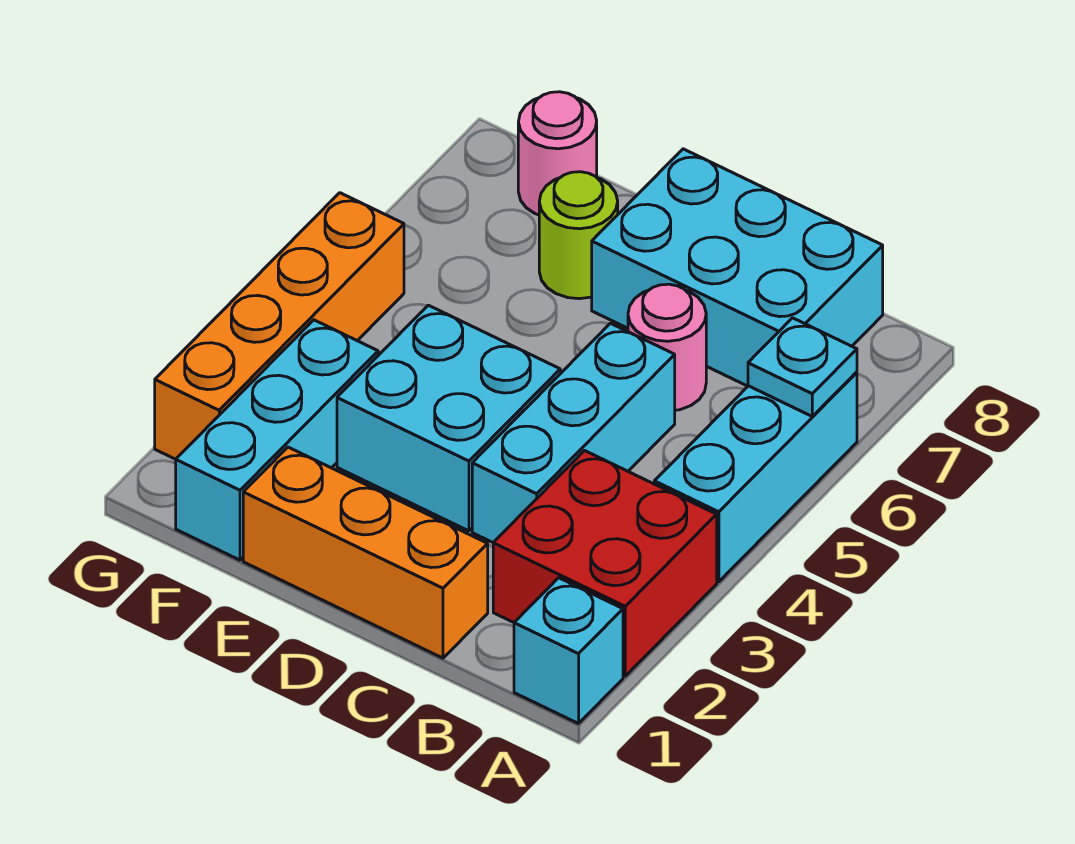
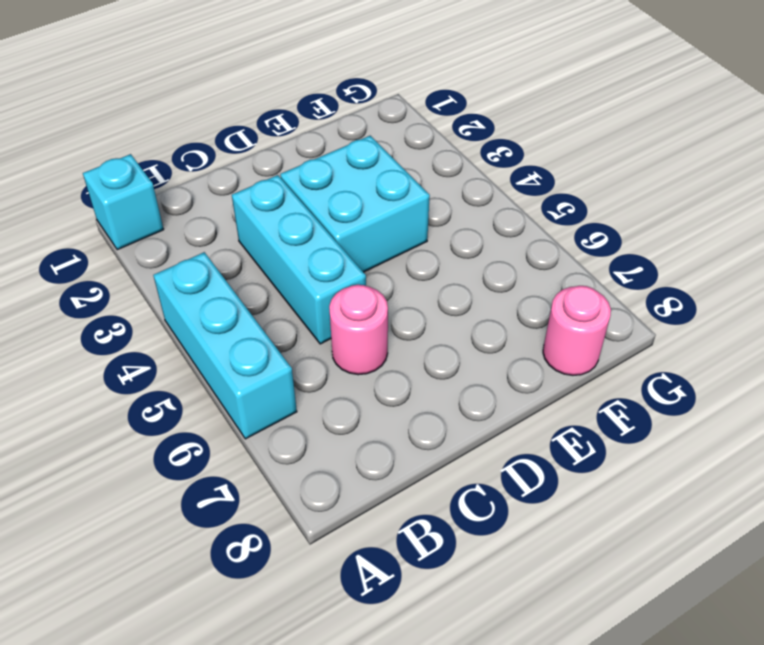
none -> red brick A2:B3 level 1
none -> cyan brick B7:D8 level 1
none -> orange brick C1:E1 level 1

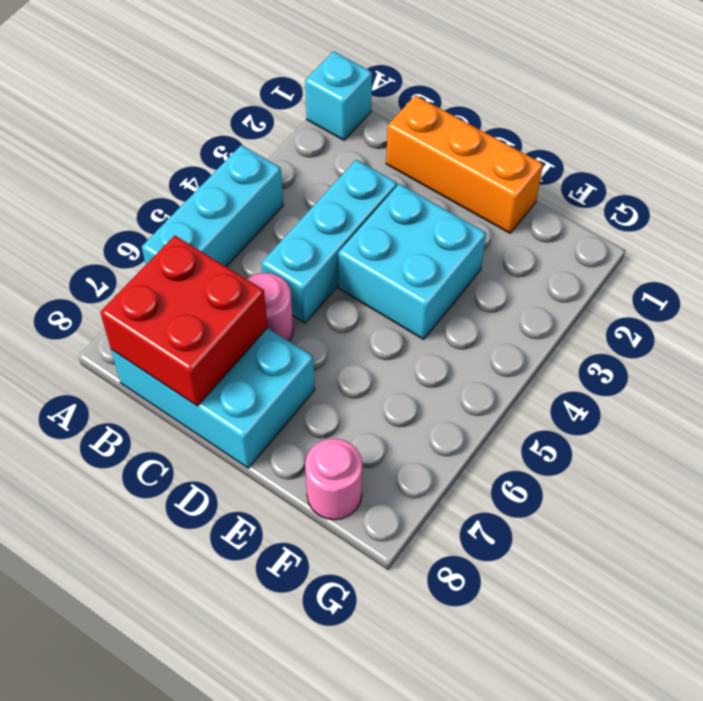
red brick B7:C8 level 2 -> red brick A2:B3 level 1
none -> lime round brick E7 level 1
none -> cyan brick F1:F3 level 1
none -> orange brick G2:G5 level 1

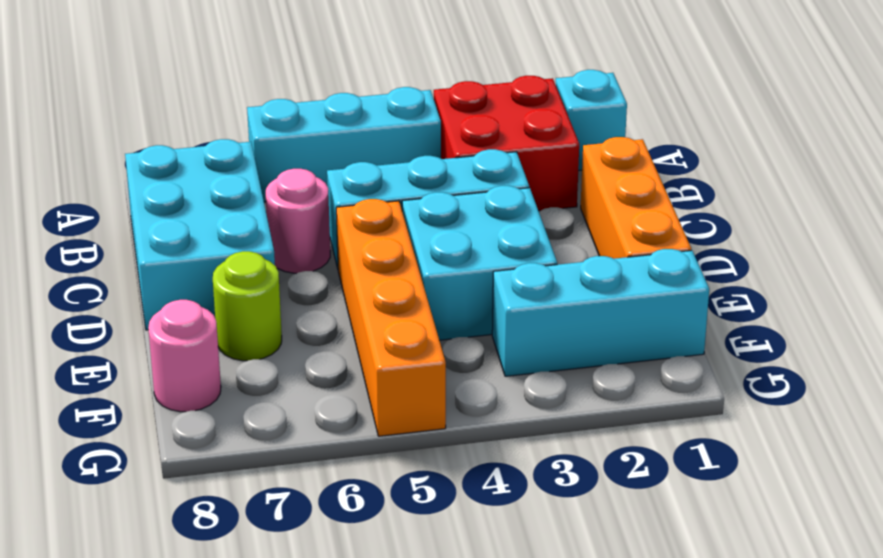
orange brick D5:G5 level 1 -> orange brick G2:G5 level 1
none -> cyan plate A6 level 2

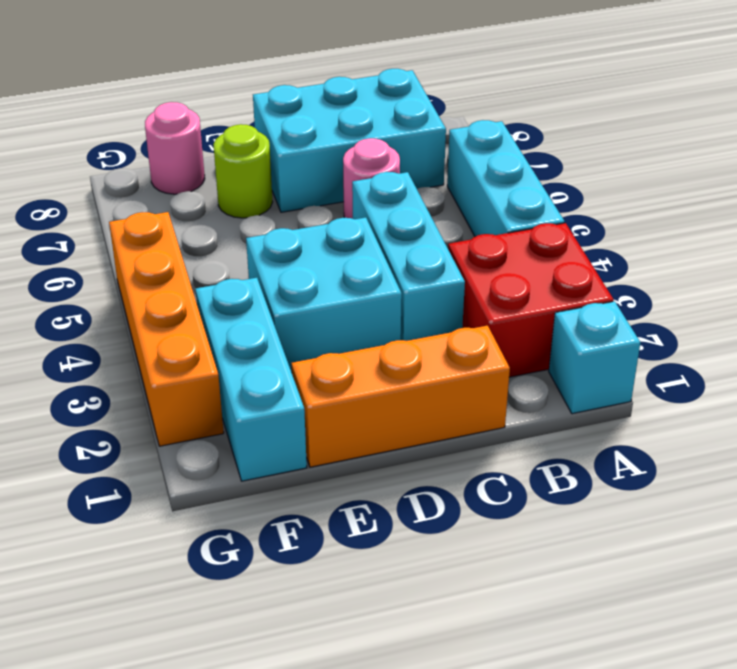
none -> cyan plate A6 level 2

